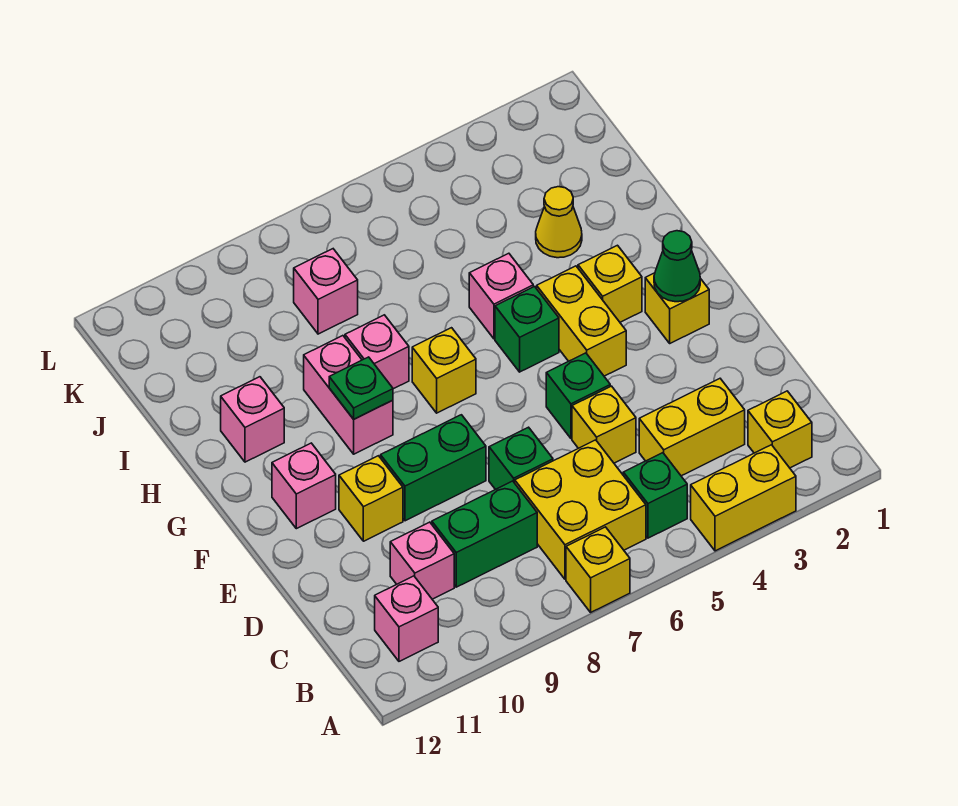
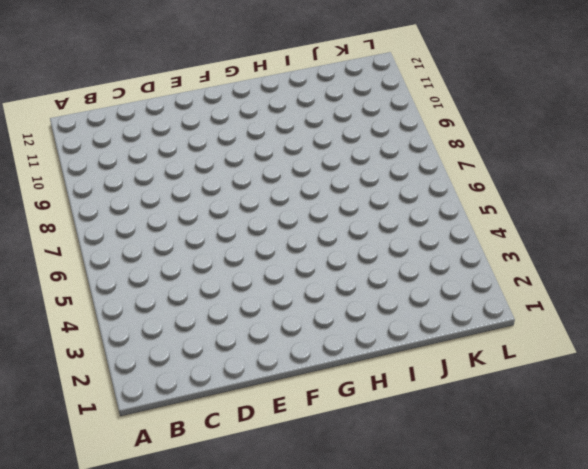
none -> yellow brick A3:A4 level 1
none -> yellow brick A7 level 1
none -> yellow brick B2 level 1

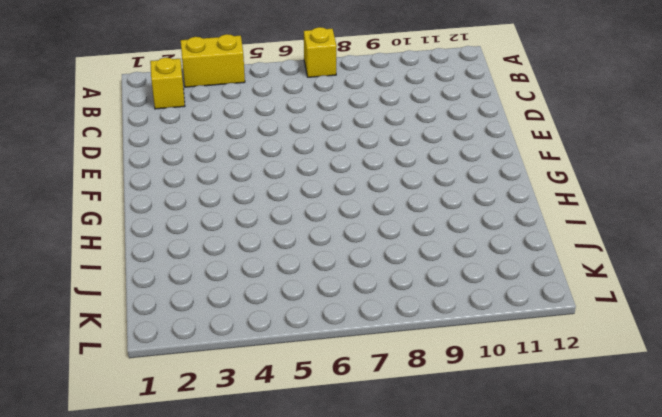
none -> green brick B5 level 1
none -> yellow brick B6:C7 level 1
none -> pink brick B11 level 1

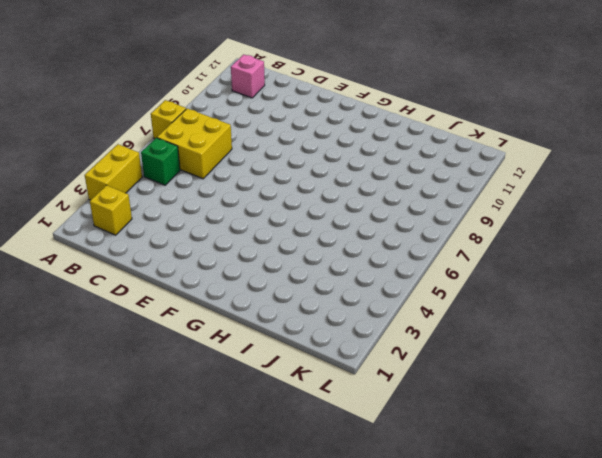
none -> yellow brick C3:C4 level 1
none -> green brick C8:C9 level 1
none -> pink brick C10 level 1

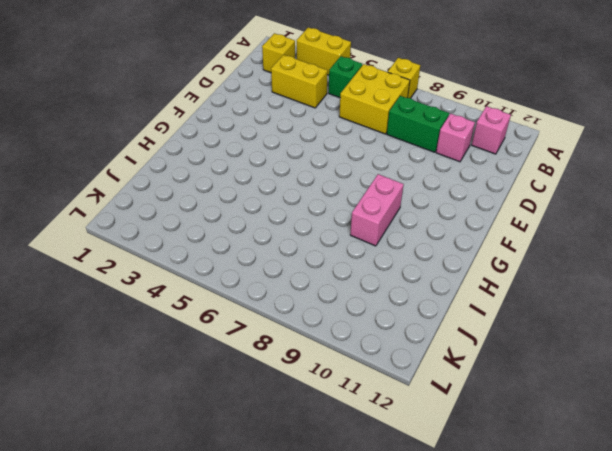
none -> yellow brick D5 level 1
none -> green brick D7 level 1
none -> green brick E5 level 1

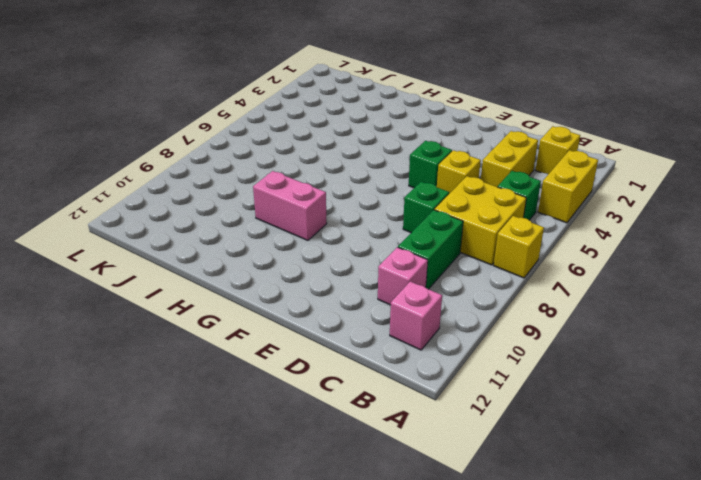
none -> green brick E8:E9 level 1
none -> yellow brick E10 level 1
none -> yellow brick F2 level 1

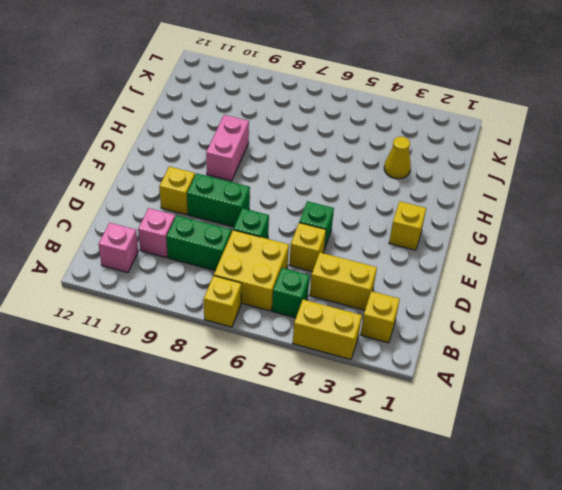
none -> yellow brick F4:G4 level 1
none -> pink brick F11 level 1
none -> yellow brick G3 level 1

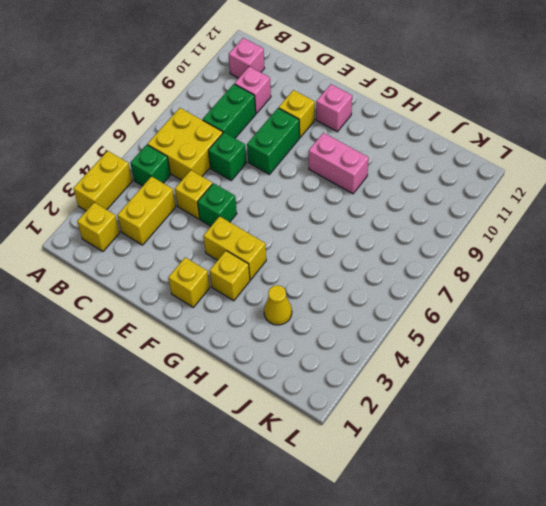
none -> yellow brick A7 level 1
none -> green brick G5 level 1
none -> yellow brick G7 level 1

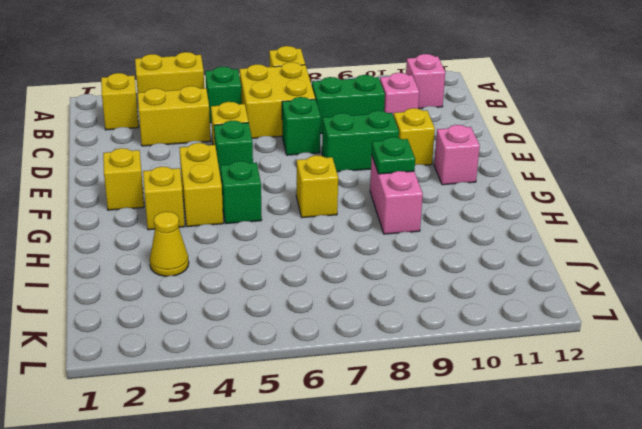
none -> pink brick H5 level 1
none -> pink brick H8 level 1
none -> pink brick H11 level 1

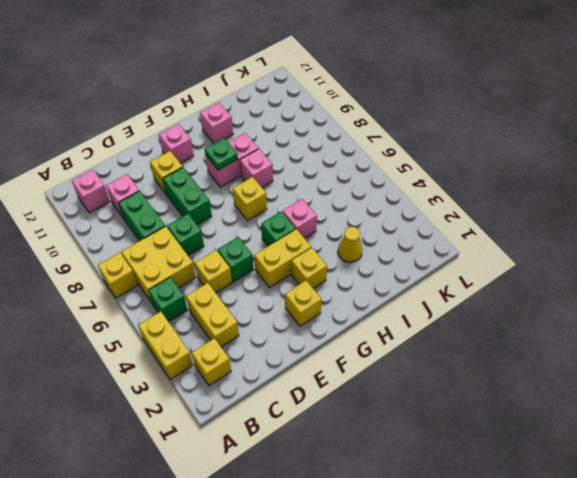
none -> pink brick J8 level 1
none -> green cone F2 level 2

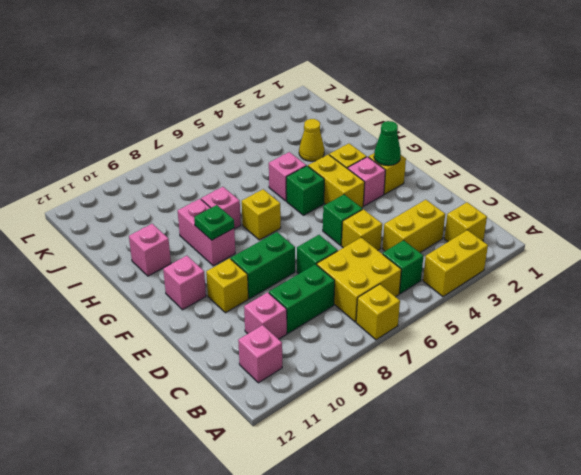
pink brick F3 level 1 -> pink brick J8 level 1

